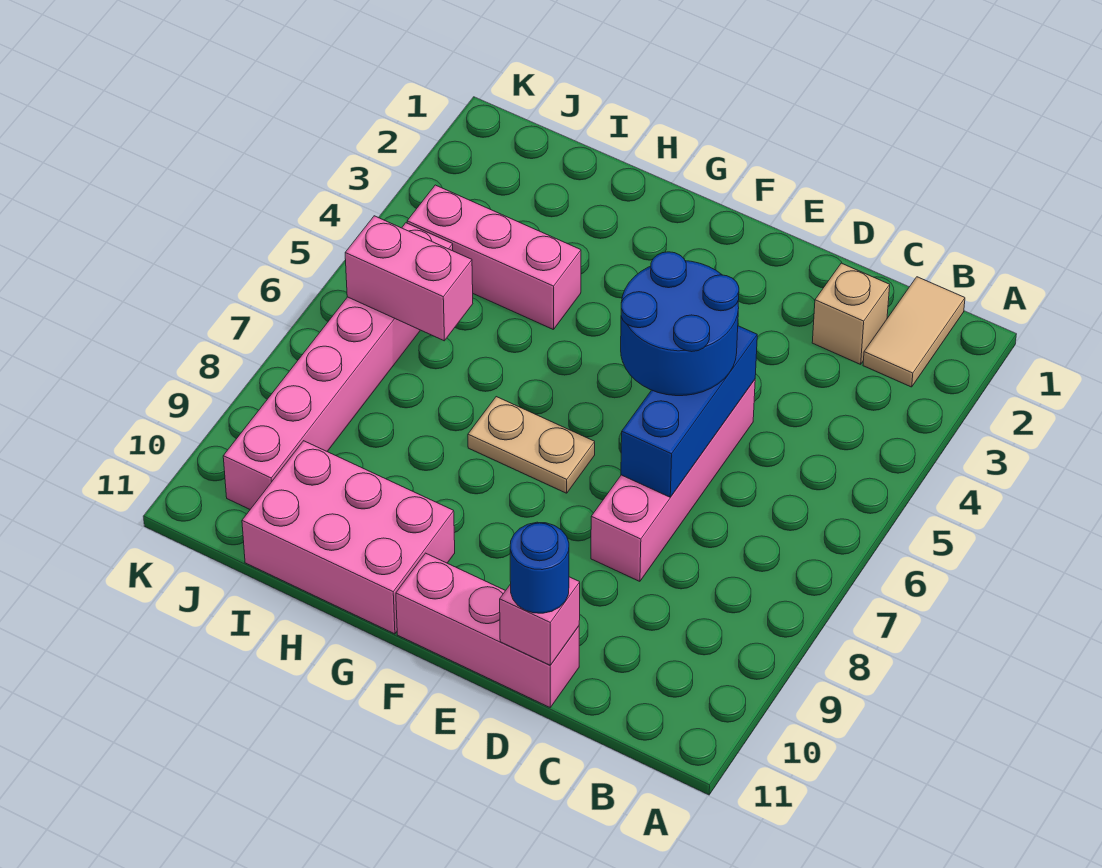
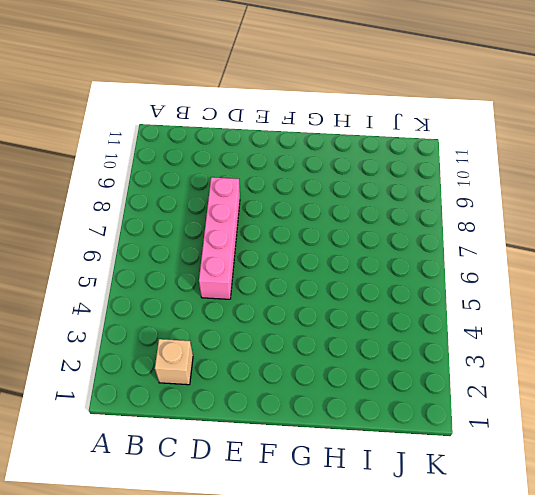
none -> tan tile B1:B2 level 1
none -> pink brick D11:F11 level 1
none -> tan plate F7:G7 level 1

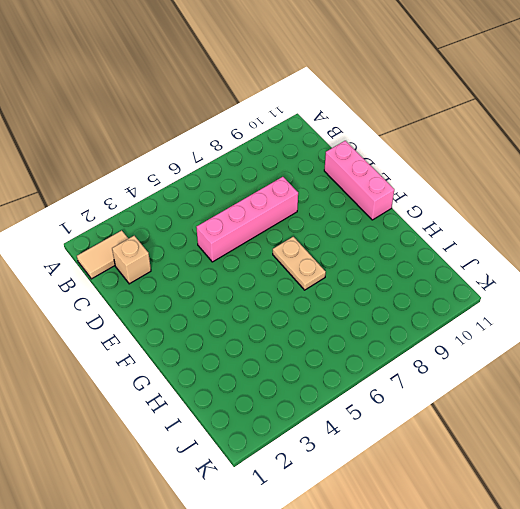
none -> pink brick G10:I11 level 1
none -> pink brick H4:J4 level 1
none -> pink brick J5:J10 level 1

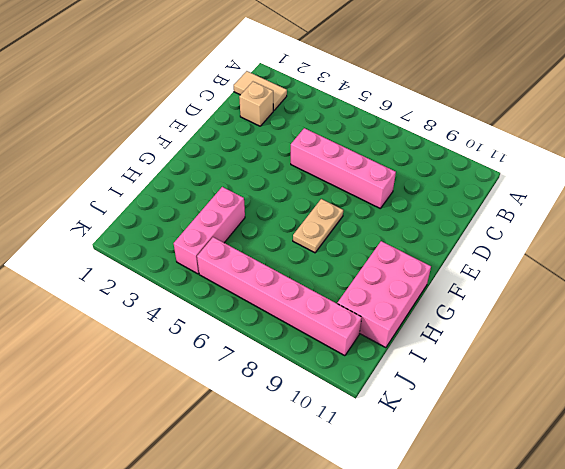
none -> pink brick D11:F11 level 1
none -> blue brick D5:D7 level 2
none -> pink brick D11 level 2

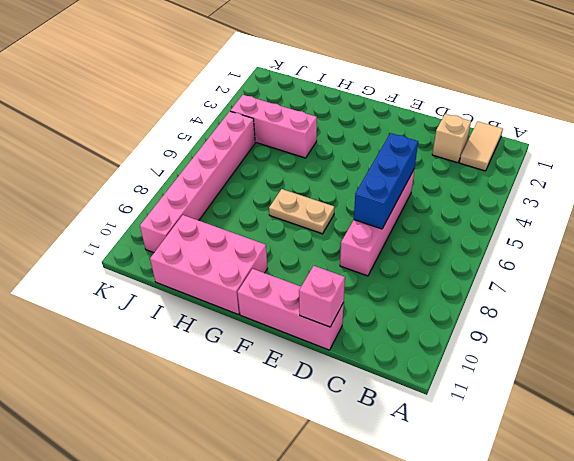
none -> pink brick I6:J6 level 2
none -> blue round brick D5:E6 level 3
none -> blue round brick D11 level 3

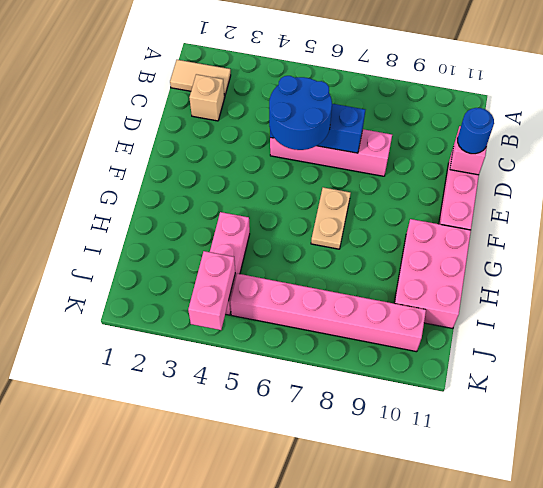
pink brick J4:K4 level 2 -> pink brick I6:J6 level 2

